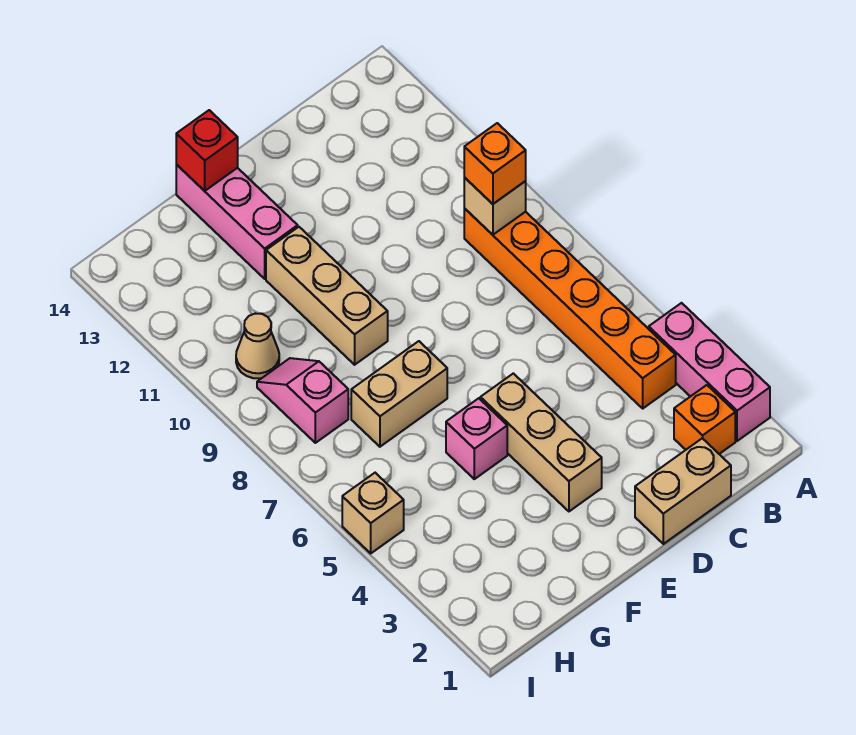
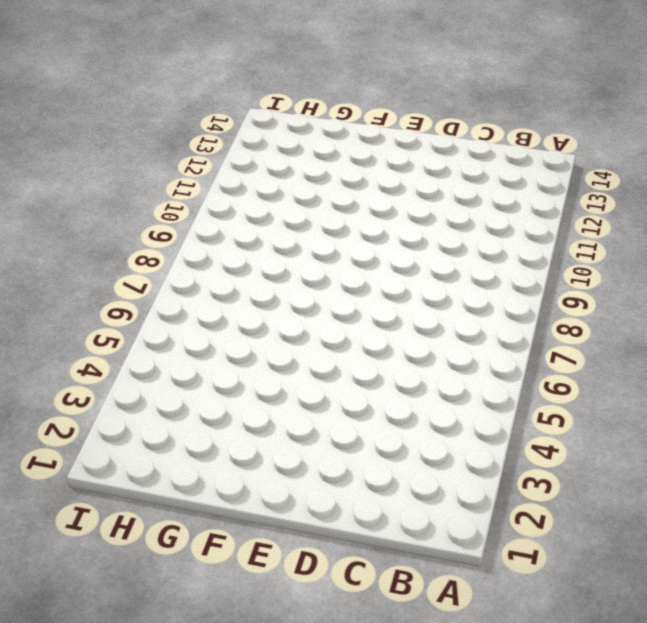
none -> pink brick A2:A4 level 1
none -> orange brick B2 level 1
none -> orange brick B4:B9 level 1

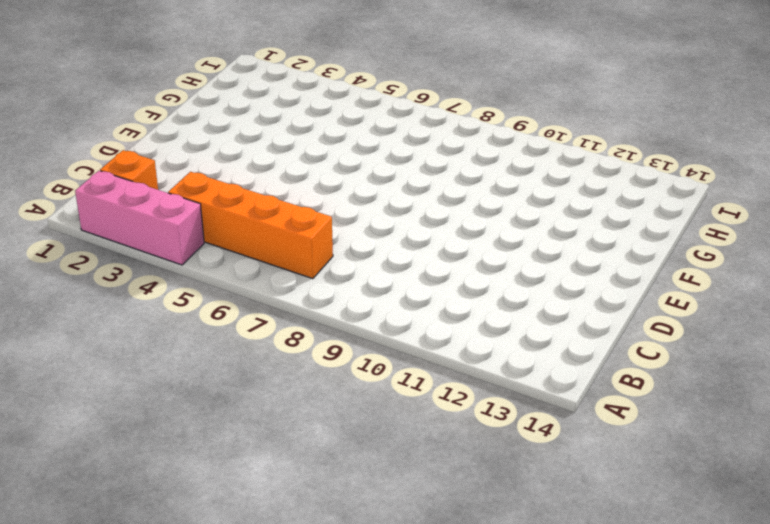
orange brick B4:B7 level 1 -> orange brick B4:B9 level 1
none -> tan brick C1:D1 level 1
none -> tan brick E3:E5 level 1
none -> pink brick F5 level 1

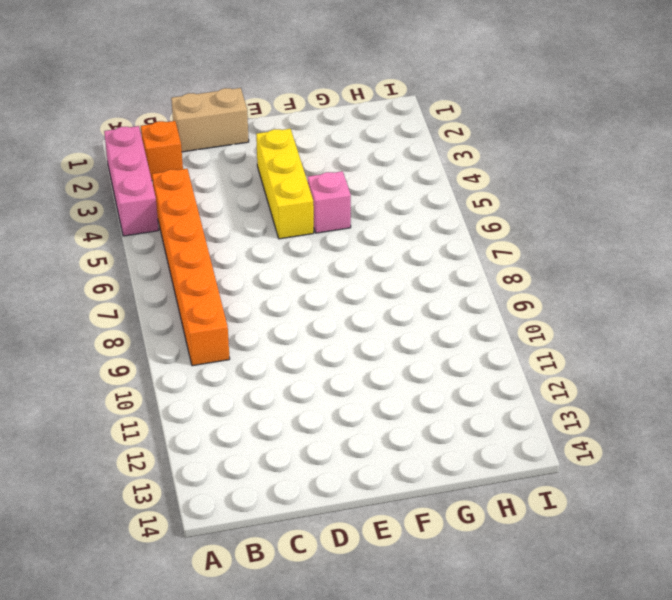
yellow brick E3:E5 level 1 -> tan brick E3:E5 level 1
none -> tan brick F7:G7 level 1
none -> tan brick F9:F11 level 1
none -> pink brick F12:F14 level 1

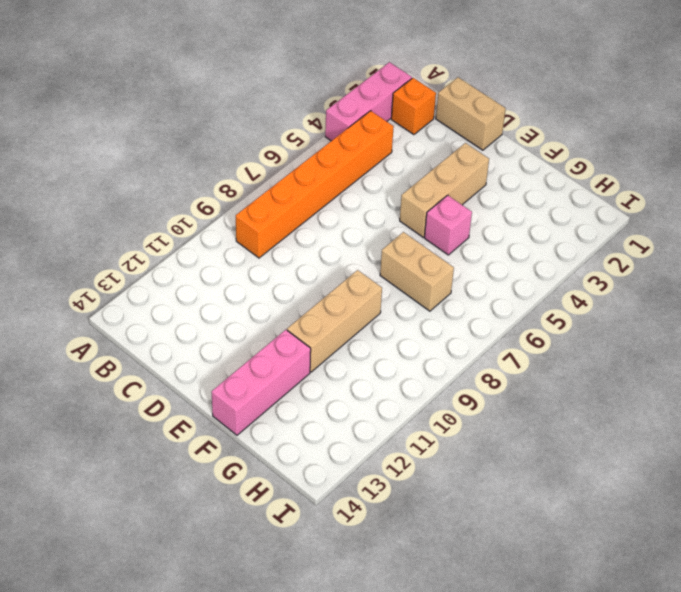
none -> pink slope H8:H9 level 1 top 8
none -> tan cone H10 level 1
none -> tan brick I5 level 1

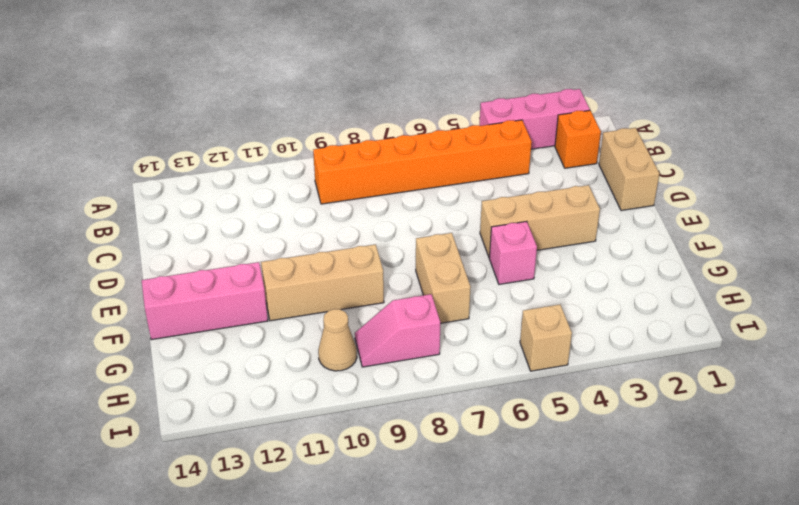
none -> tan brick B9 level 2
none -> red brick F14 level 2
none -> orange brick B9 level 3

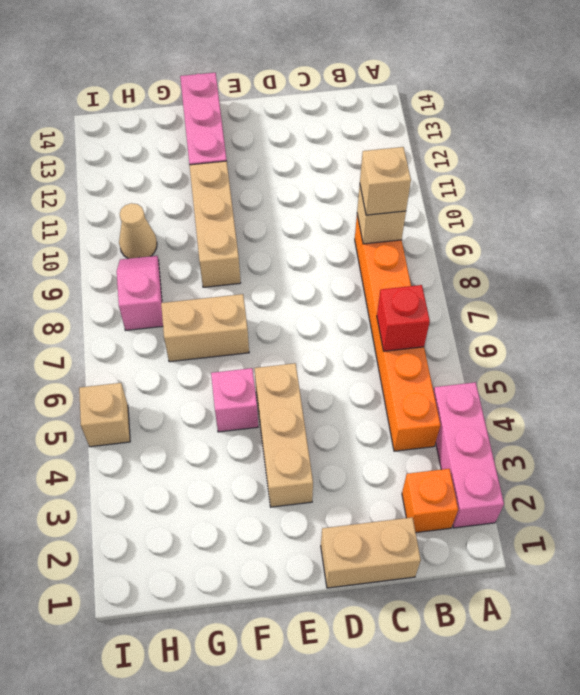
red brick B6 level 2 -> red brick F14 level 2
tan brick B9 level 3 -> orange brick B9 level 3

